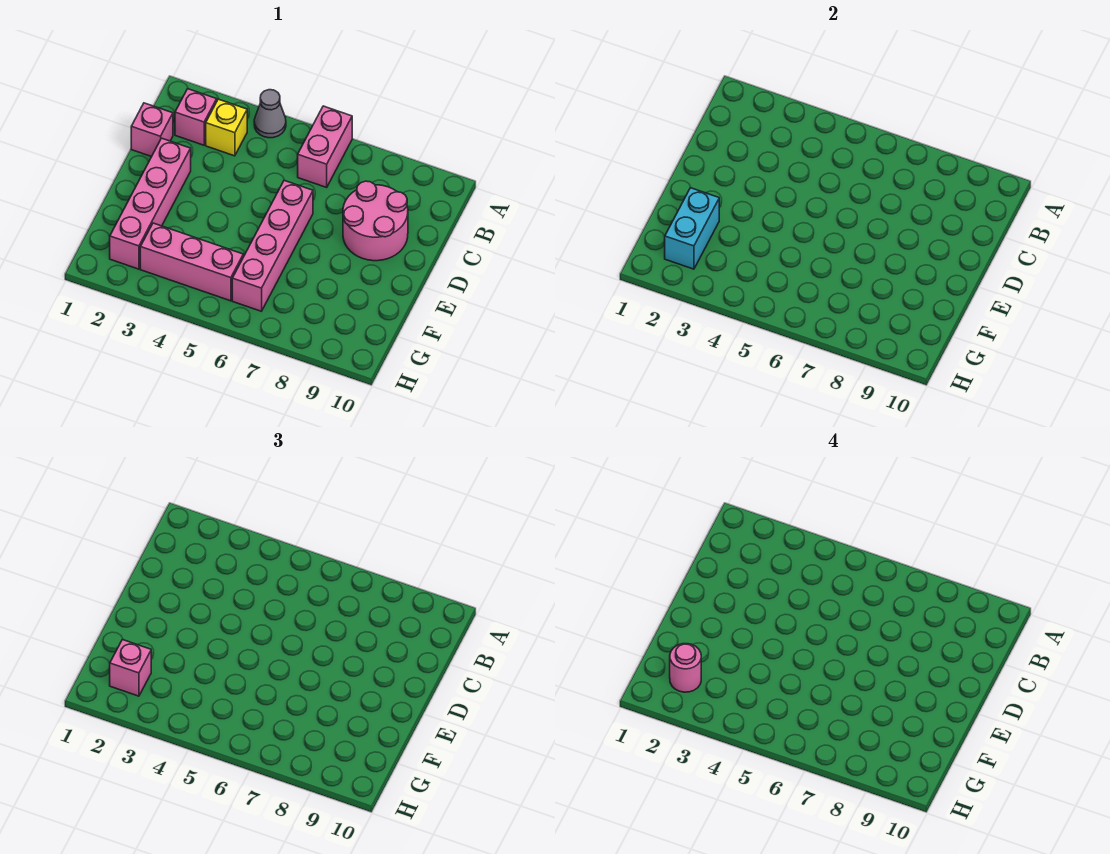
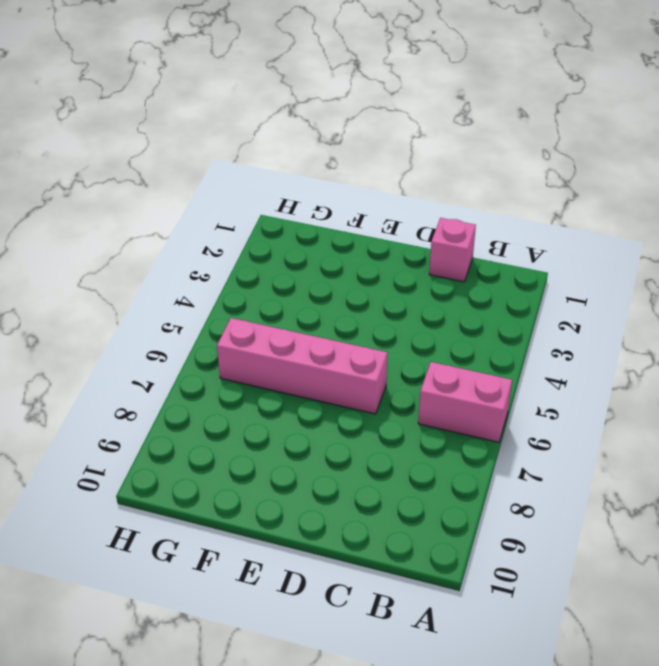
none -> grey cone A4 level 1
none -> pink brick B2 level 1
none -> yellow brick B3 level 1

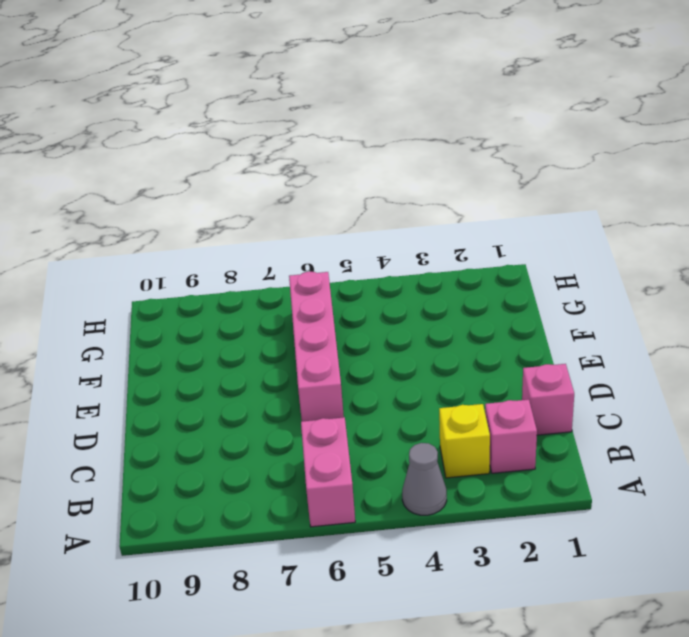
none -> pink round brick C8:D9 level 1
none -> pink brick D2:G2 level 1
none -> pink brick G3:G5 level 1

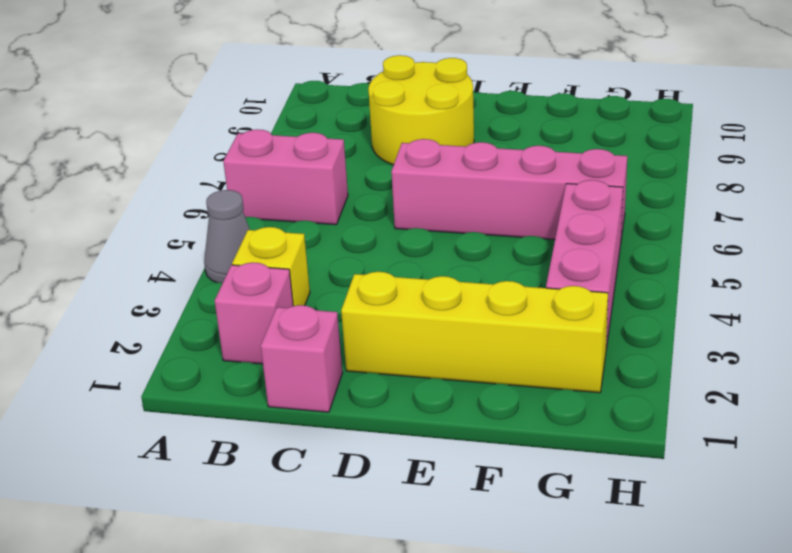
yellow round brick C8:D9 level 1 -> pink round brick C8:D9 level 1
yellow brick D2:G2 level 1 -> pink brick D2:G2 level 1
none -> cyan brick F2:G2 level 2
none -> pink brick G2 level 3
none -> pink round brick G2 level 4

